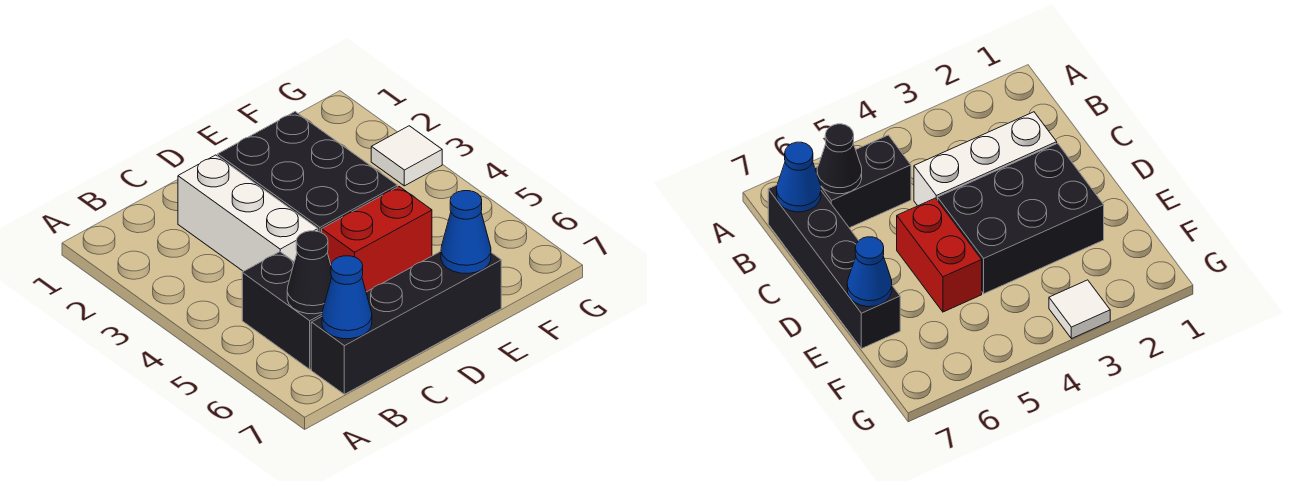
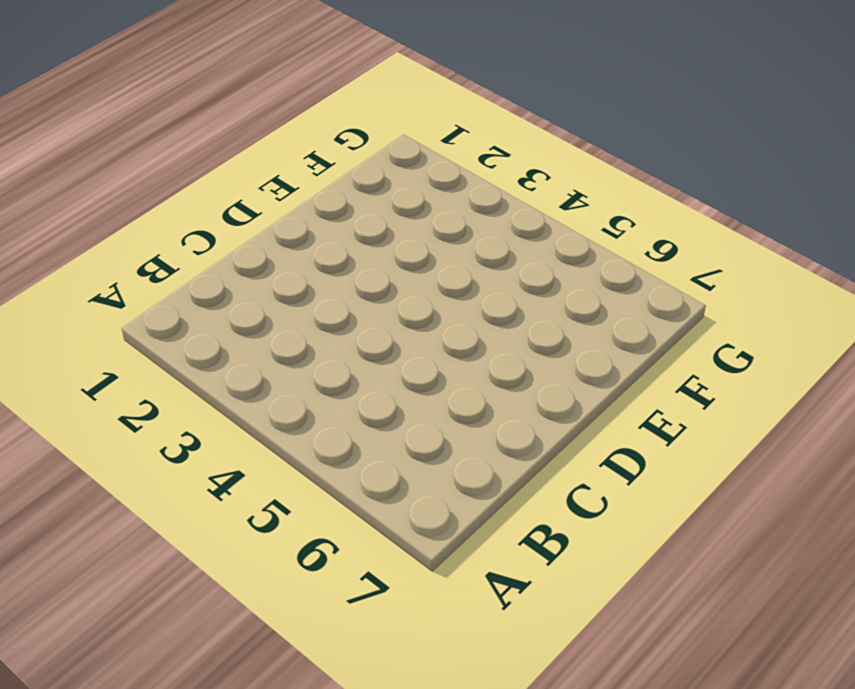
none -> black brick B5:B6 level 1
none -> black brick B7:E7 level 1

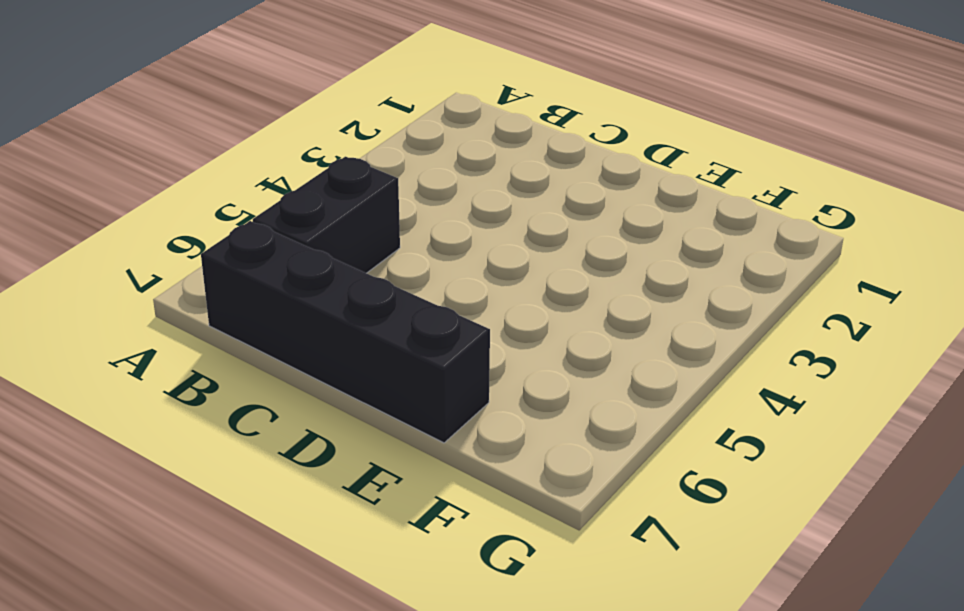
none -> white brick C2:C4 level 1
none -> black brick D2:E4 level 1

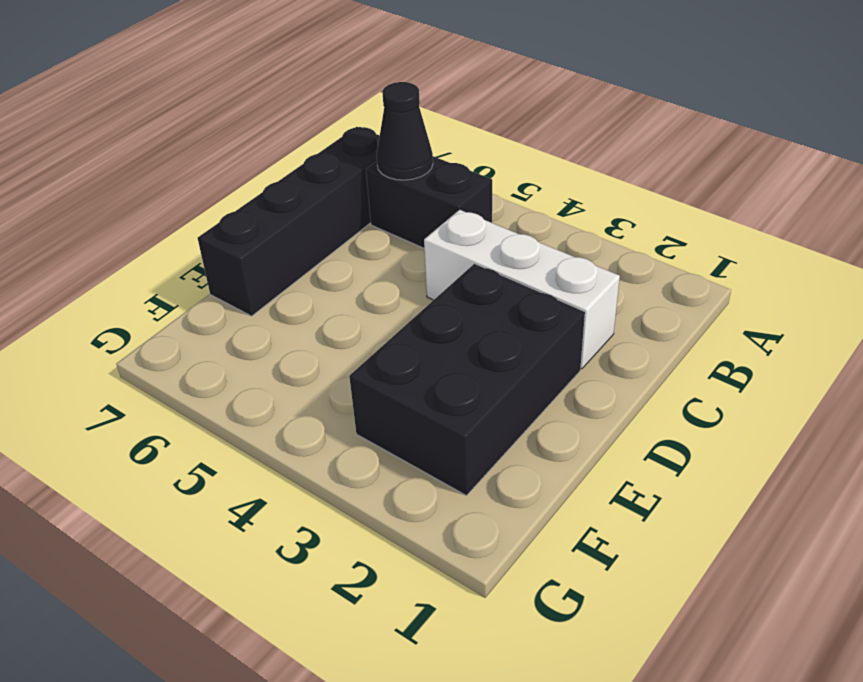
black brick D2:F3 level 1 -> black brick D2:E4 level 1
none -> red brick D5:E5 level 1
none -> white tile G3 level 1

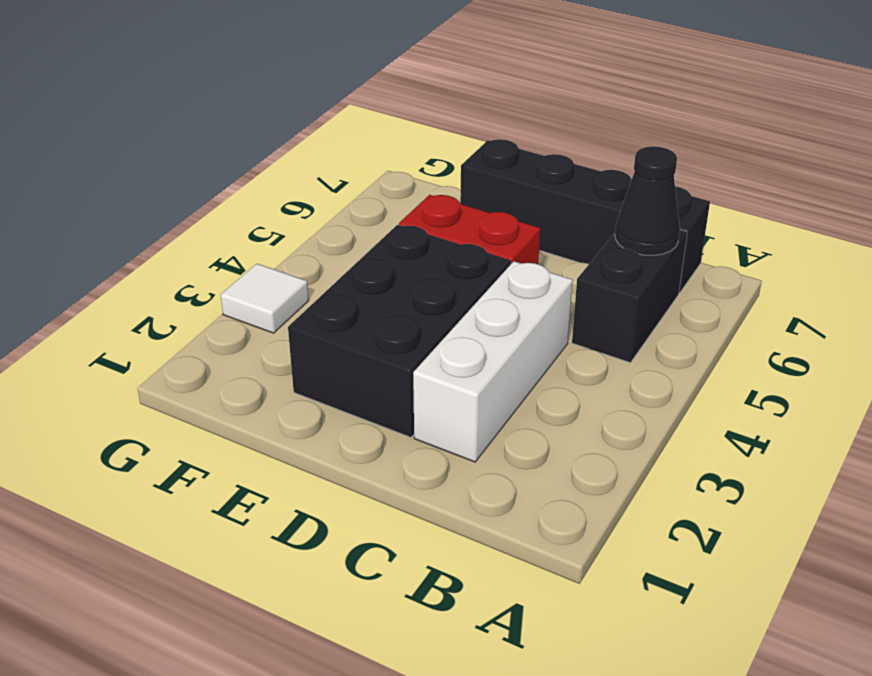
none -> blue cone B7 level 2
none -> blue cone E7 level 2

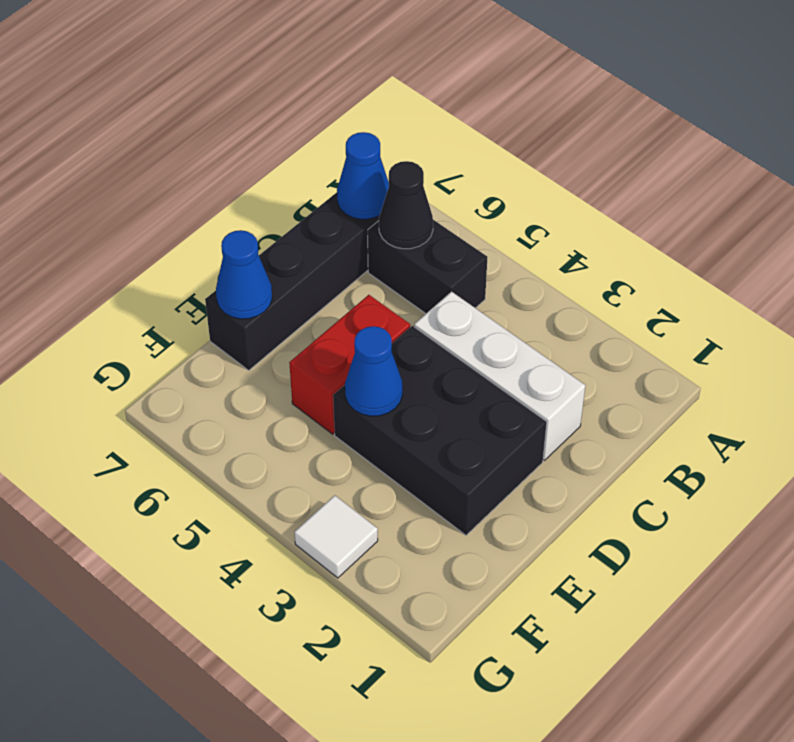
blue cone E4 level 2 -> none

